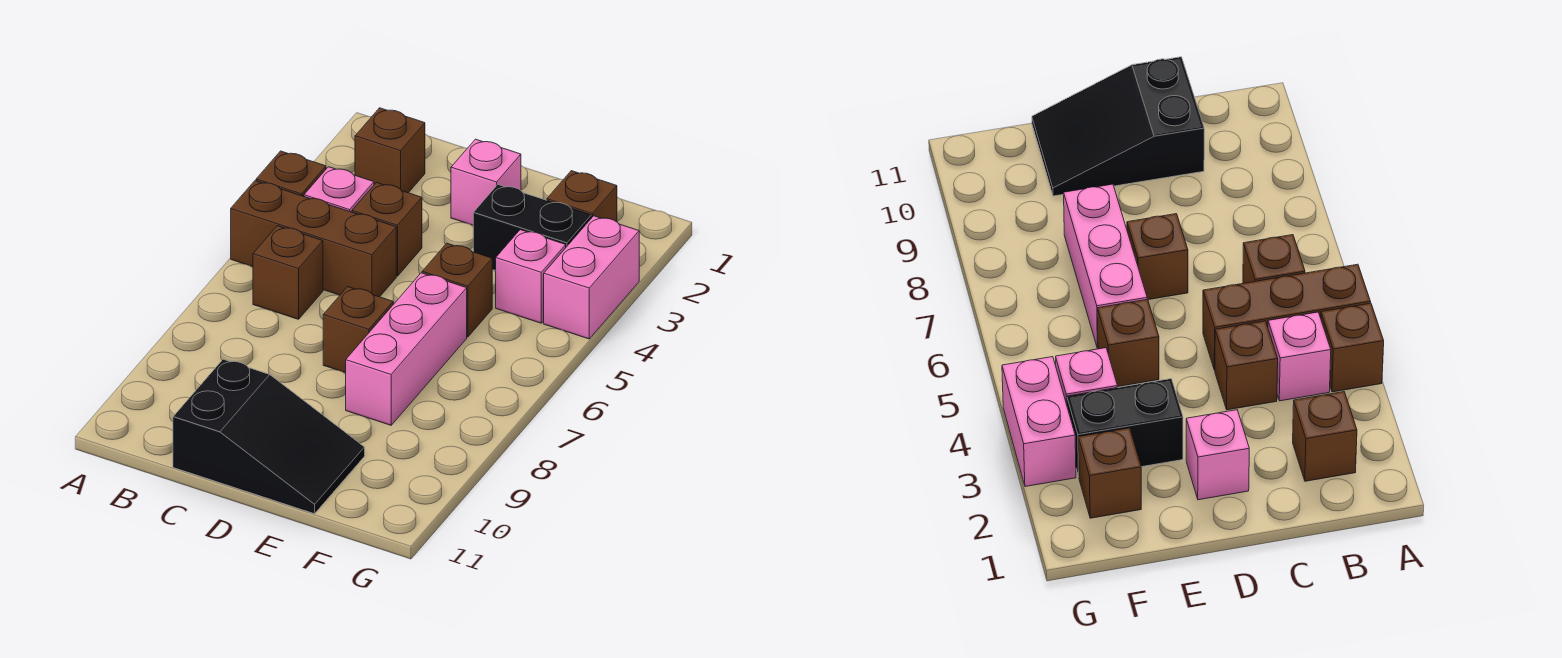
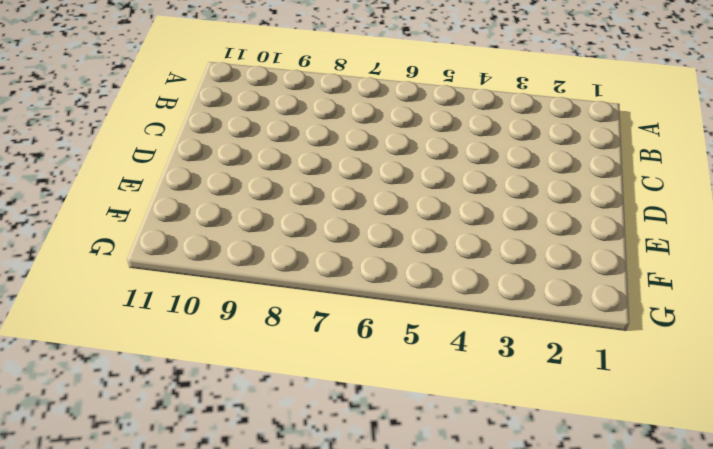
none -> brown brick A4 level 1
none -> brown brick A5:C5 level 1
none -> brown brick B2 level 1

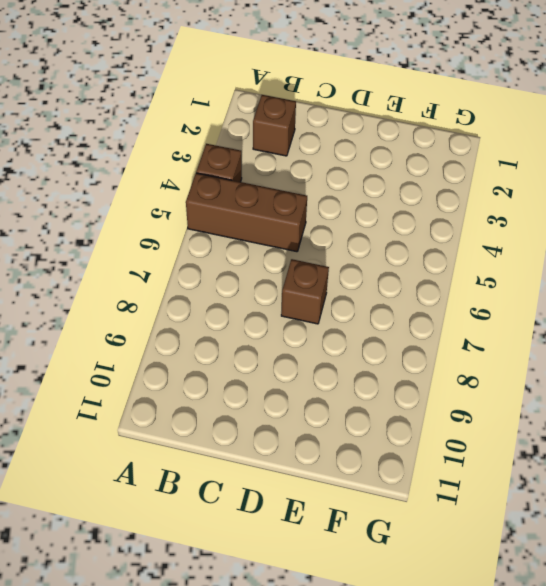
none -> pink brick B4 level 1
none -> brown brick B6 level 1
none -> brown brick C4 level 1

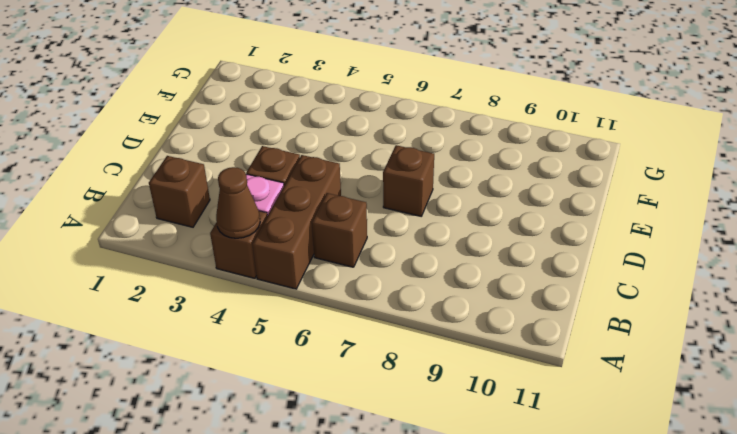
brown cone A4 level 2 -> none
none -> black slope C10:E11 level 1 top C
none -> pink brick D2 level 1
none -> black brick E3:F3 level 1

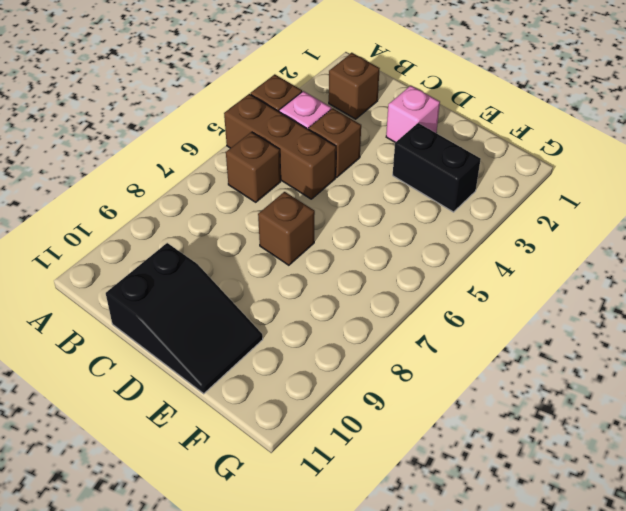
none -> brown brick E5 level 1
none -> pink brick E6:E8 level 1
none -> brown brick F2 level 1

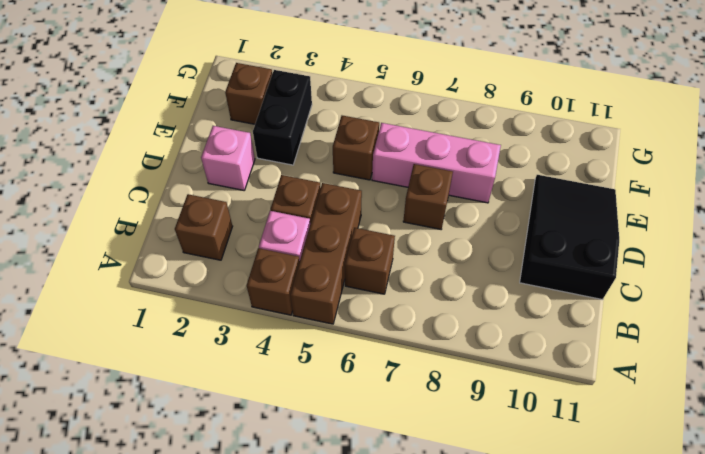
none -> pink brick F4 level 1
none -> pink brick G3:G4 level 1

